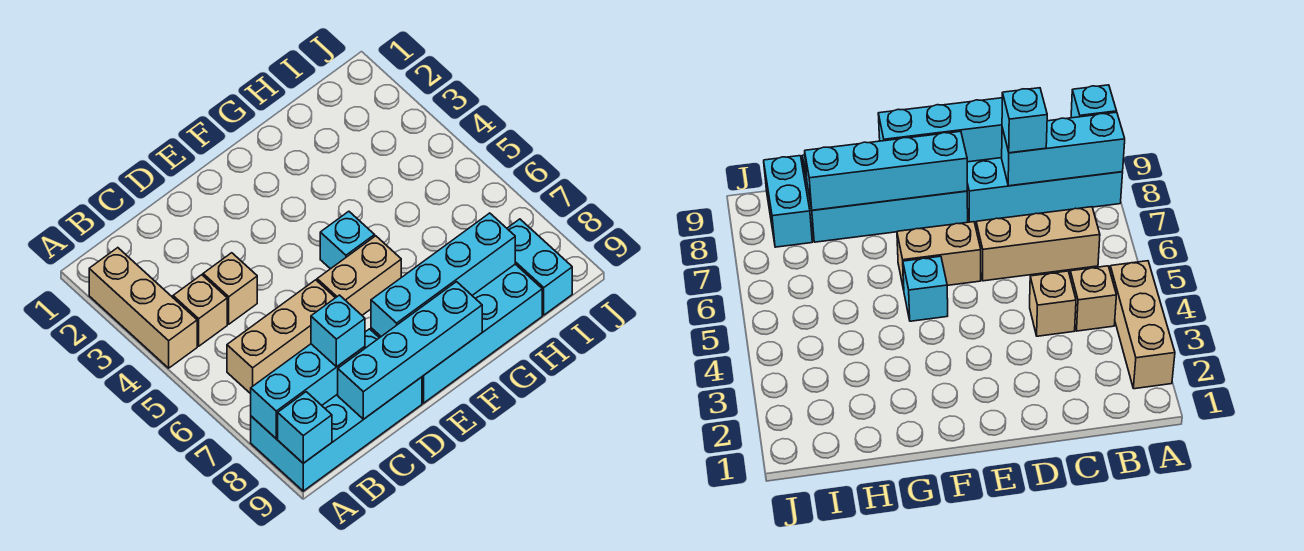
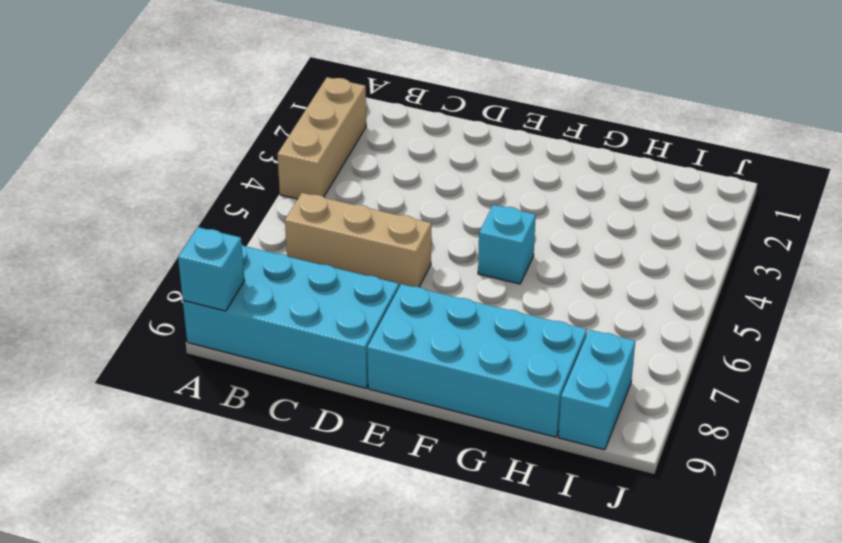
none -> tan brick B4 level 1
none -> tan brick C4 level 1
none -> tan brick E6:F6 level 1

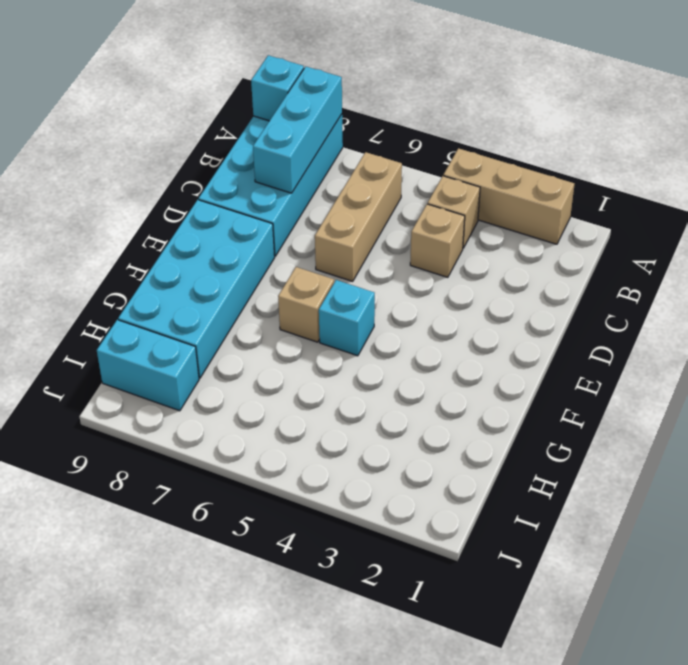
tan brick F6 level 1 -> tan brick E6:F6 level 1
none -> cyan brick C9:F9 level 2
none -> cyan brick E8:H8 level 2
none -> cyan brick C8 level 3

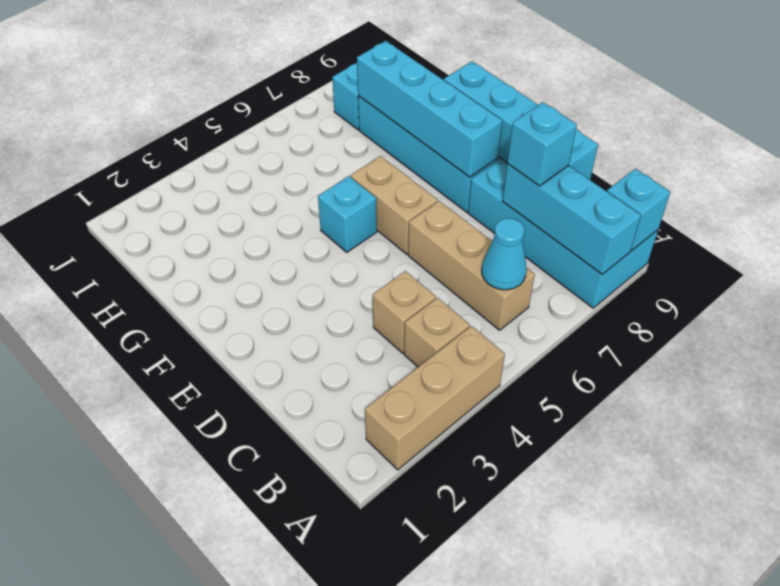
cyan cone B6 level 2 -> none

